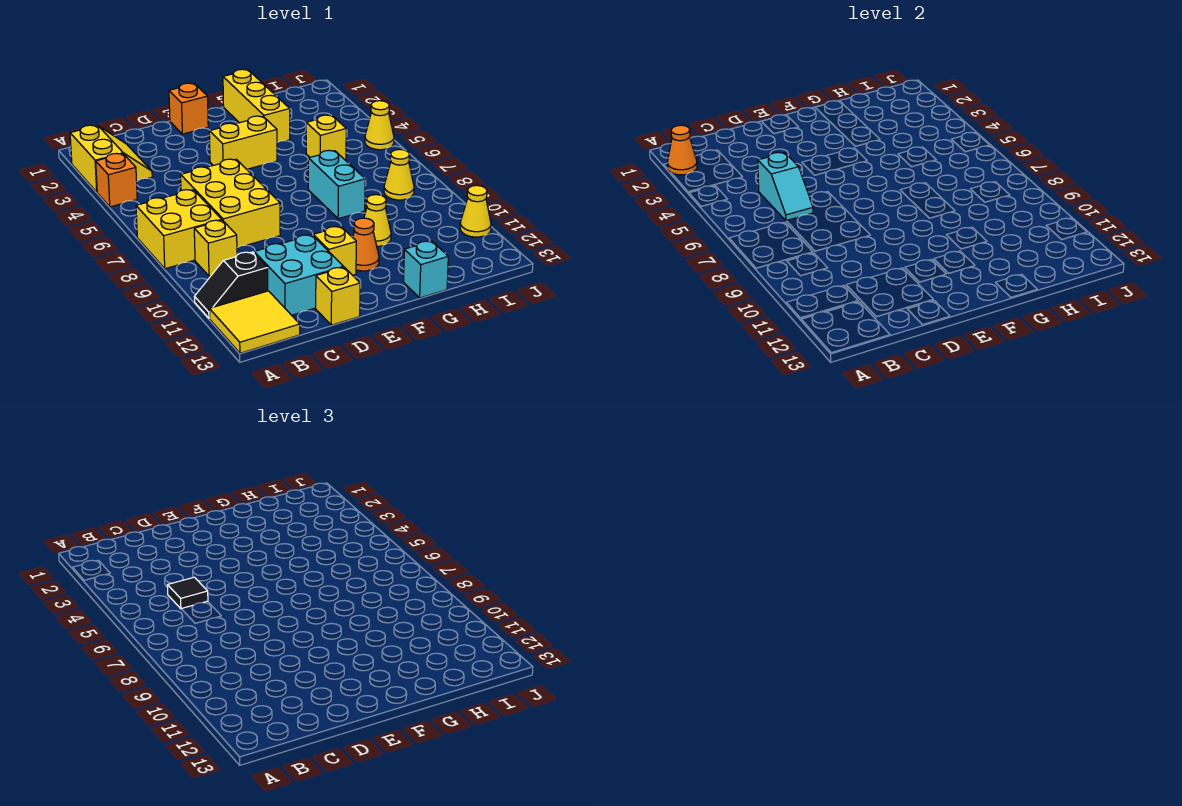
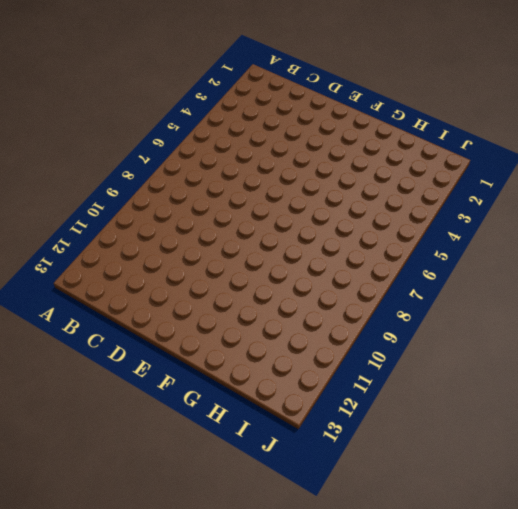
none -> yellow slope A2:B3 level 1 top A
none -> orange brick A4 level 1
none -> yellow brick A7:B8 level 1

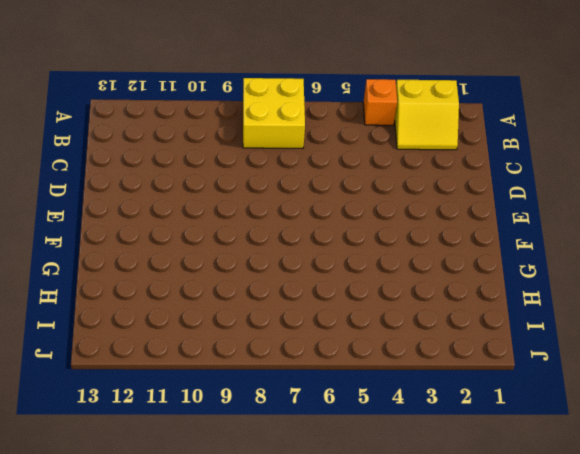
none -> black slope A11:B11 level 1 top B
none -> yellow tile A12:B13 level 1
none -> yellow brick B9 level 1

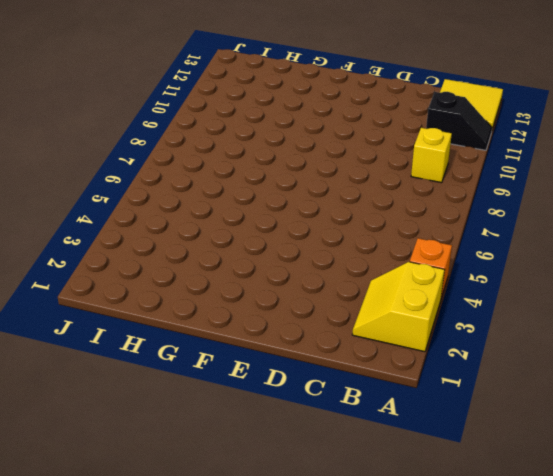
none -> yellow brick A7:B8 level 1
none -> yellow brick C6:D8 level 1
none -> cyan brick C11:D12 level 1

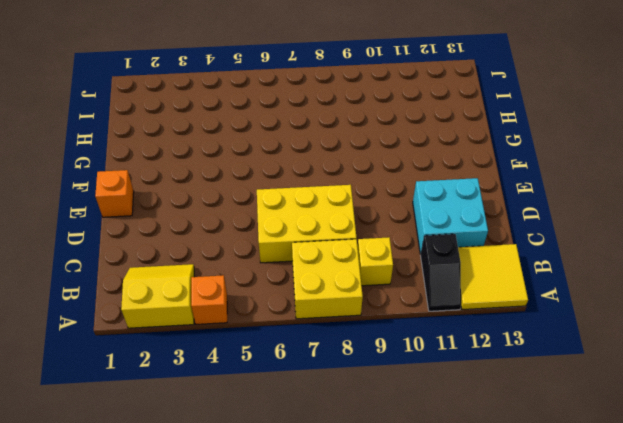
none -> yellow brick D13 level 1
none -> yellow brick E4:F4 level 1
none -> yellow brick E11 level 1

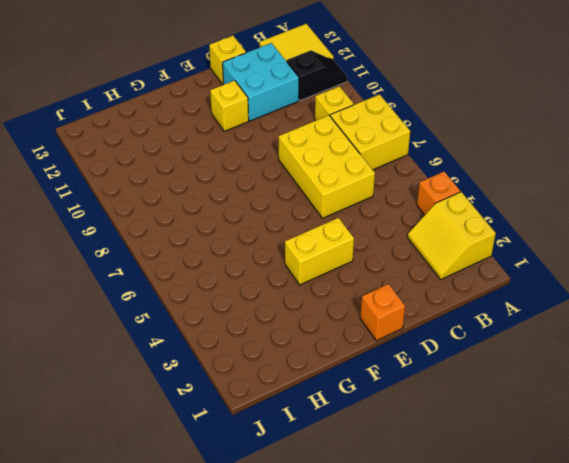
none -> orange cone F11 level 1
none -> yellow brick G1:G3 level 1
none -> cyan brick G7:G8 level 1

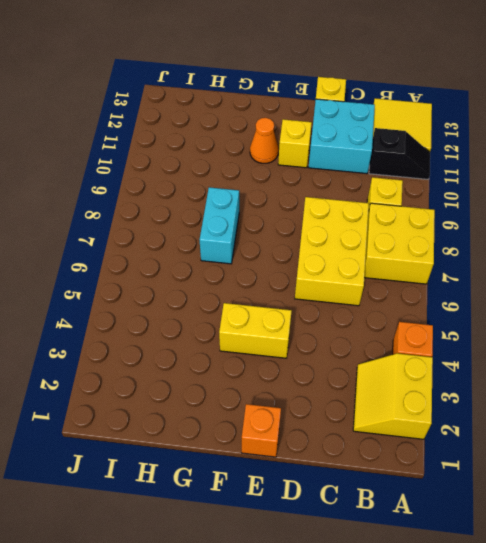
none -> yellow brick G1:G3 level 1
none -> yellow cone G10 level 1
none -> cyan brick G13 level 1

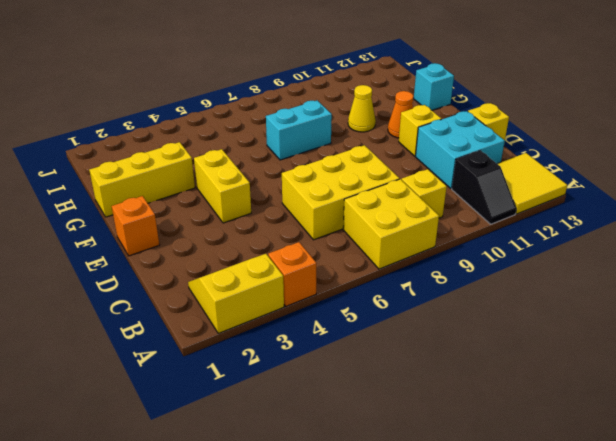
none -> yellow brick H5 level 1
none -> yellow cone I8 level 1
none -> yellow cone J5 level 1

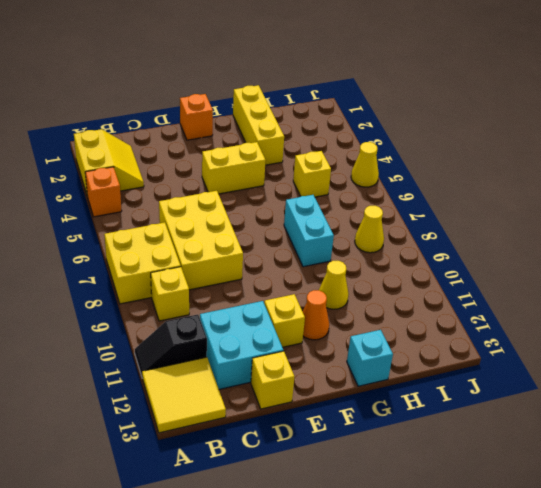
none -> yellow cone J11 level 1
none -> orange cone A2 level 2
none -> cyan slope C5:C6 level 2 top 5

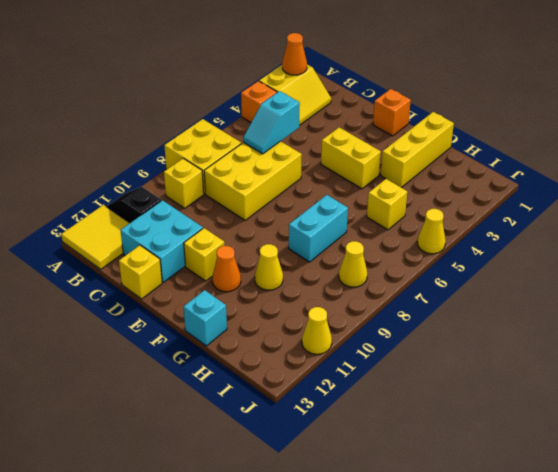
none -> black tile C5 level 3

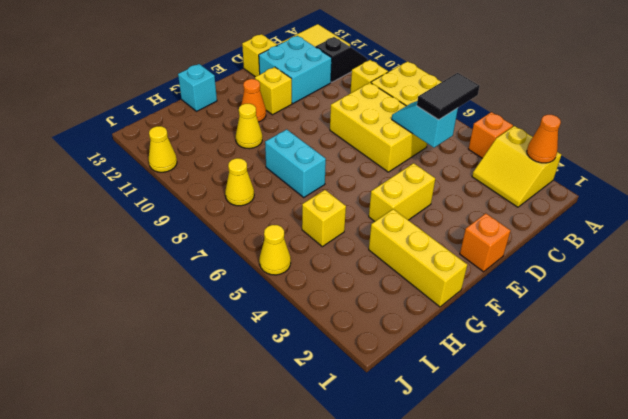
black tile B5:C5 level 3 -> black tile C5 level 3

